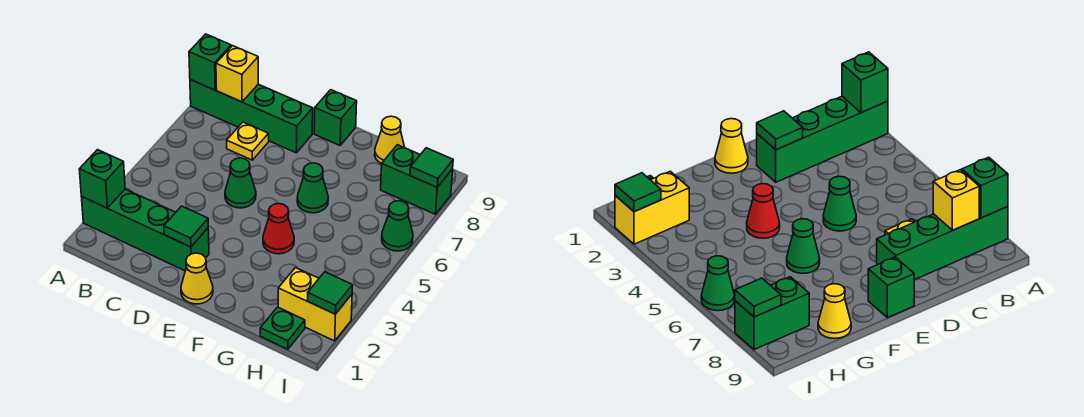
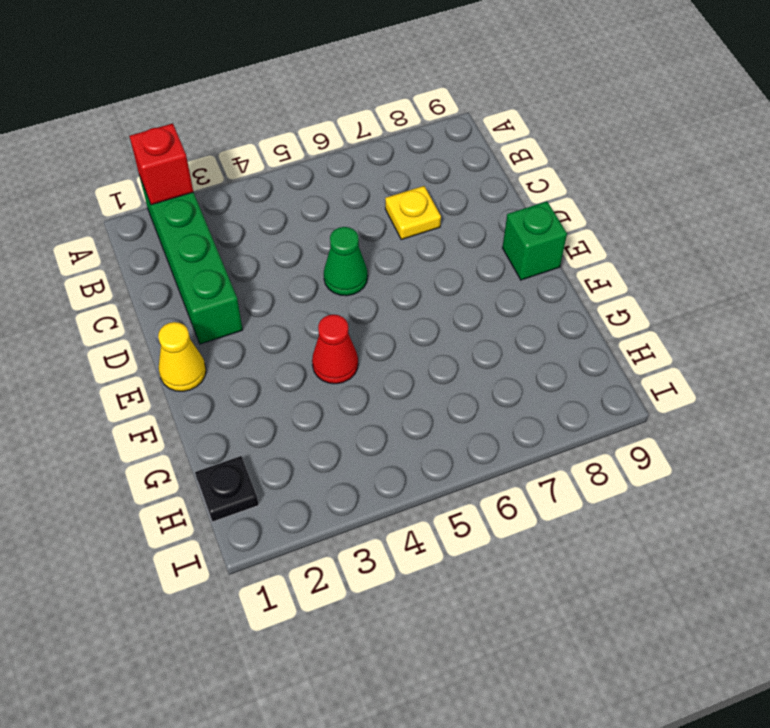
red brick A2 level 2 -> green brick A2 level 2
black plate H1 level 1 -> green plate H1 level 1
none -> green brick A8:D8 level 1
none -> green cone F6 level 1
none -> yellow cone G9 level 1

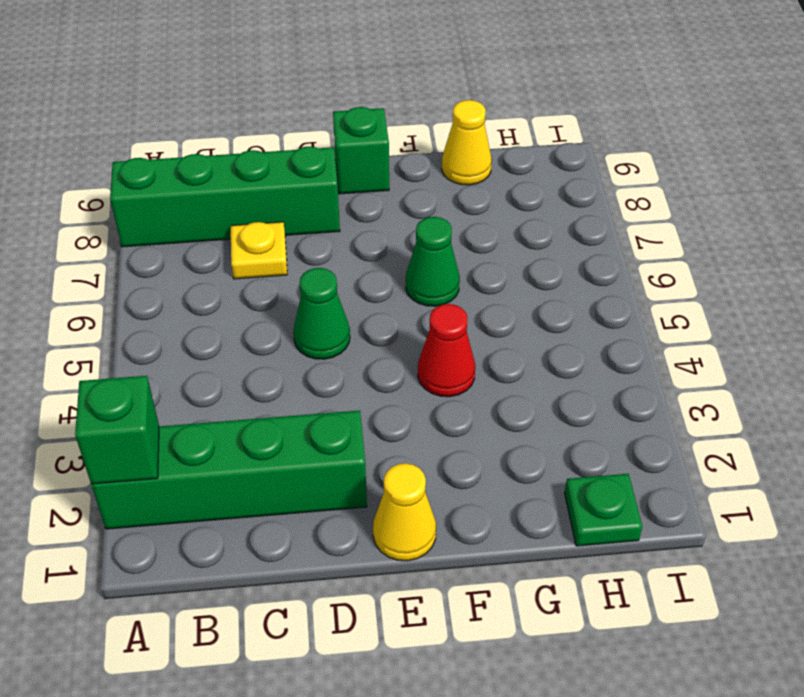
none -> yellow brick H2:I2 level 1
none -> green brick H8:I8 level 1
none -> green cone I6 level 1

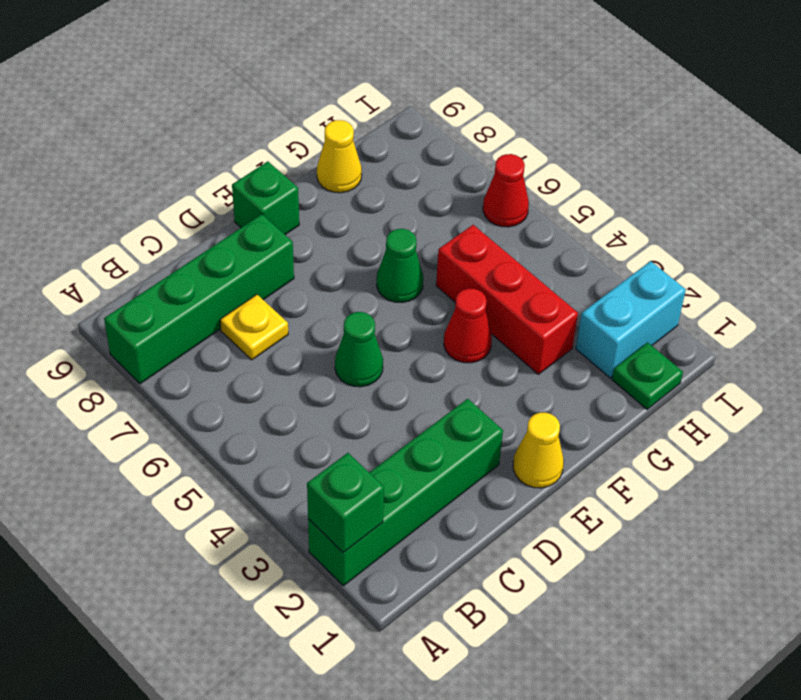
red brick G3:G5 level 1 -> none
cyan brick H2:I2 level 1 -> yellow brick H2:I2 level 1
red cone I6 level 1 -> green cone I6 level 1
none -> green brick H8:I8 level 1
none -> green brick A8 level 2
none -> yellow brick B8 level 2

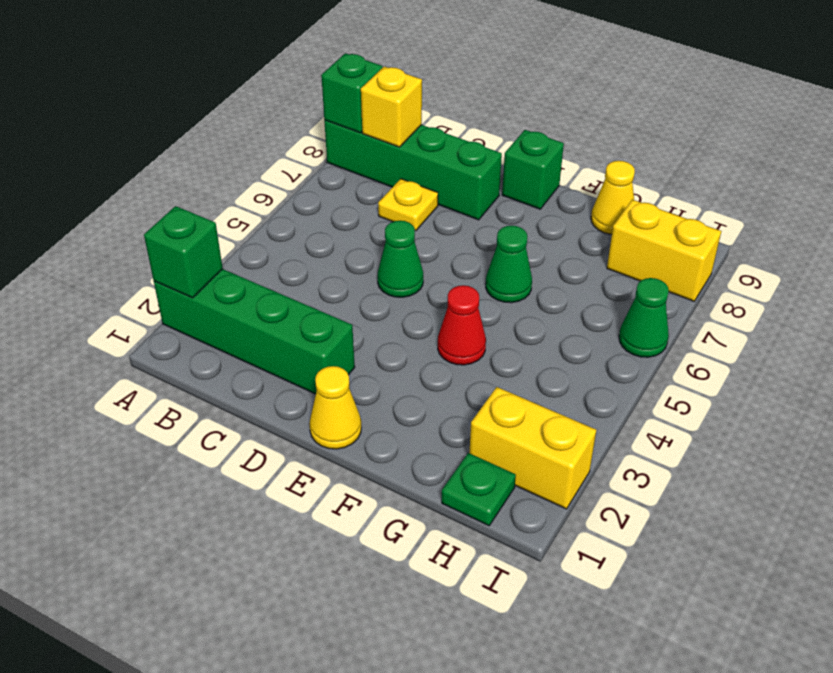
yellow brick H8:I8 level 1 -> green brick H8:I8 level 1
none -> green tile D2 level 2
none -> green tile I2 level 2
none -> green tile I8 level 2

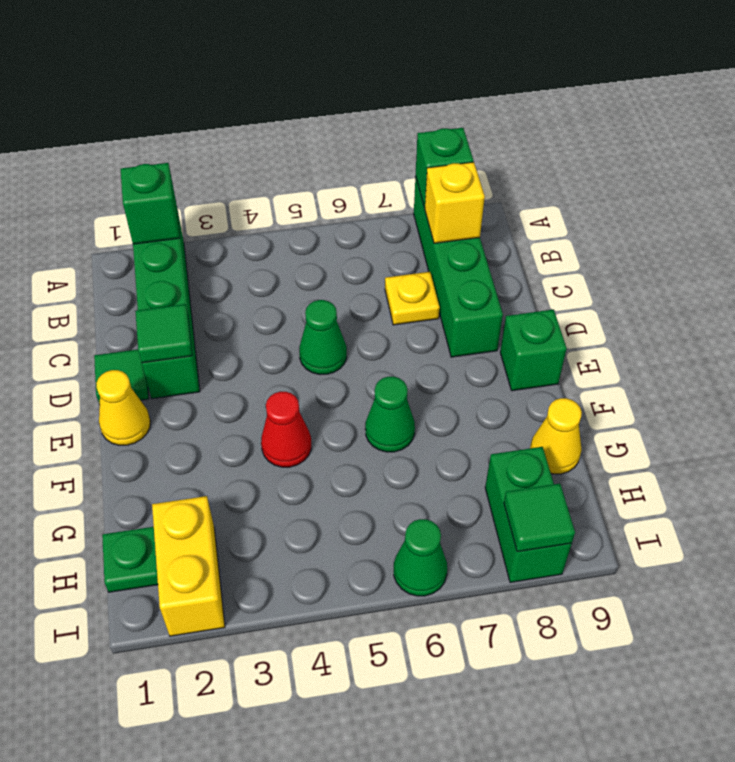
green tile D1 level 1 -> green tile I2 level 2

